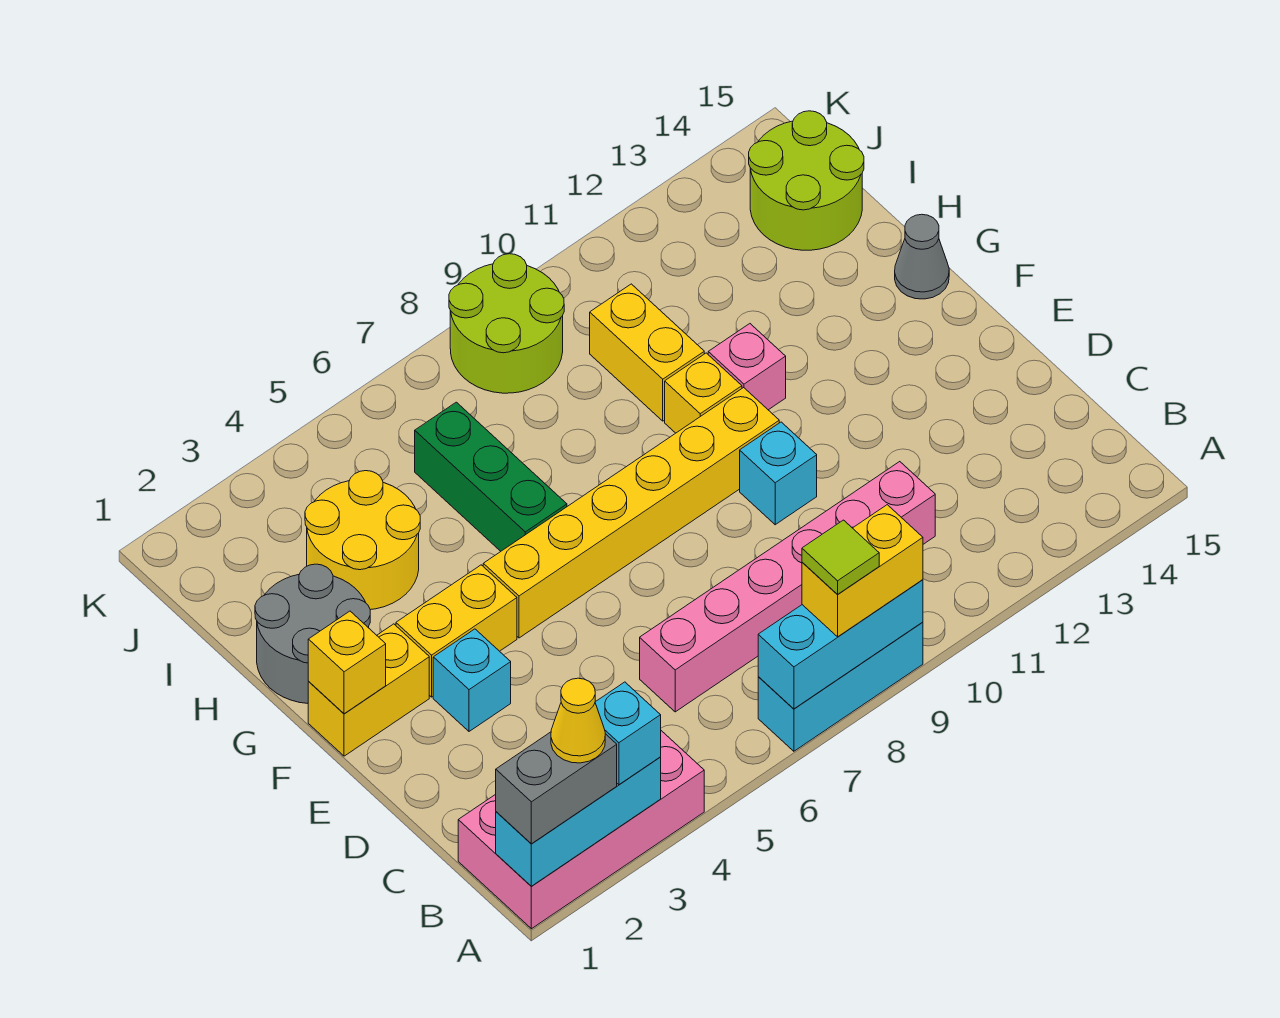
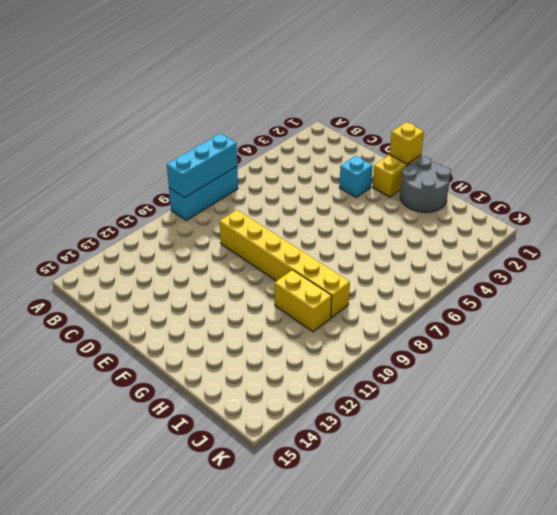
yellow brick D9:I9 level 1 -> yellow brick F5:F10 level 1
none -> pink brick A1:B4 level 1
none -> pink brick C6:C11 level 1
none -> cyan brick E10 level 1

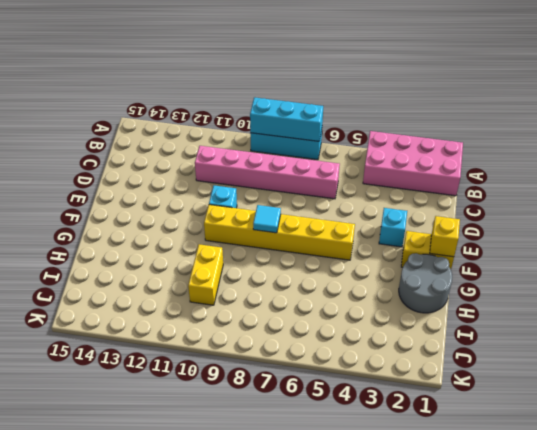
cyan tile F8 level 2 -> none
none -> yellow brick F3:F4 level 1
none -> green brick G6:I6 level 1
none -> yellow brick G10 level 1

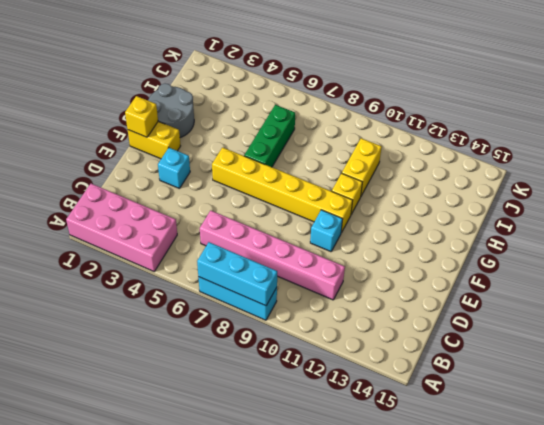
none -> yellow brick F3:F4 level 1
none -> pink brick G11 level 1
none -> grey cone G15 level 1

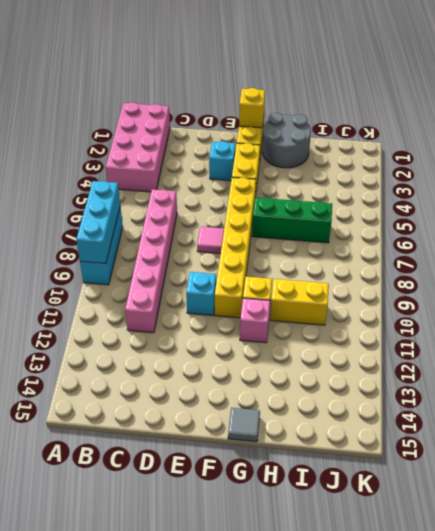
pink tile E7 level 1 -> none
grey tile G15 level 1 -> grey cone G15 level 1
none -> yellow round brick H3:I4 level 1
none -> lime round brick I14:J15 level 1
none -> lime round brick J8:K9 level 1

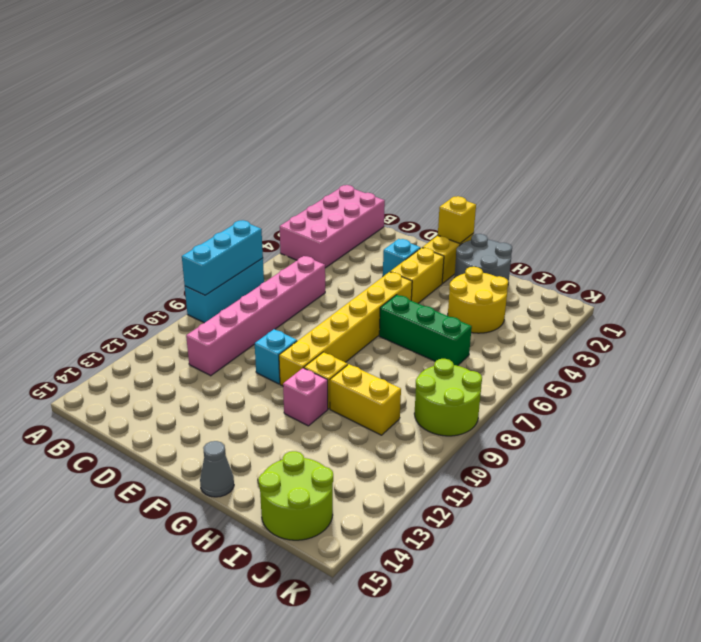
none -> cyan brick A1:A3 level 2
none -> grey brick A1:A2 level 3
none -> cyan brick A3 level 3

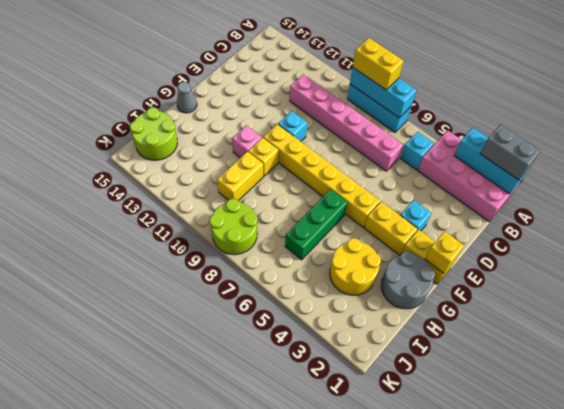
cyan brick B5 level 1 -> cyan brick A3 level 3
none -> yellow cone A2 level 4
none -> lime tile A8 level 4

